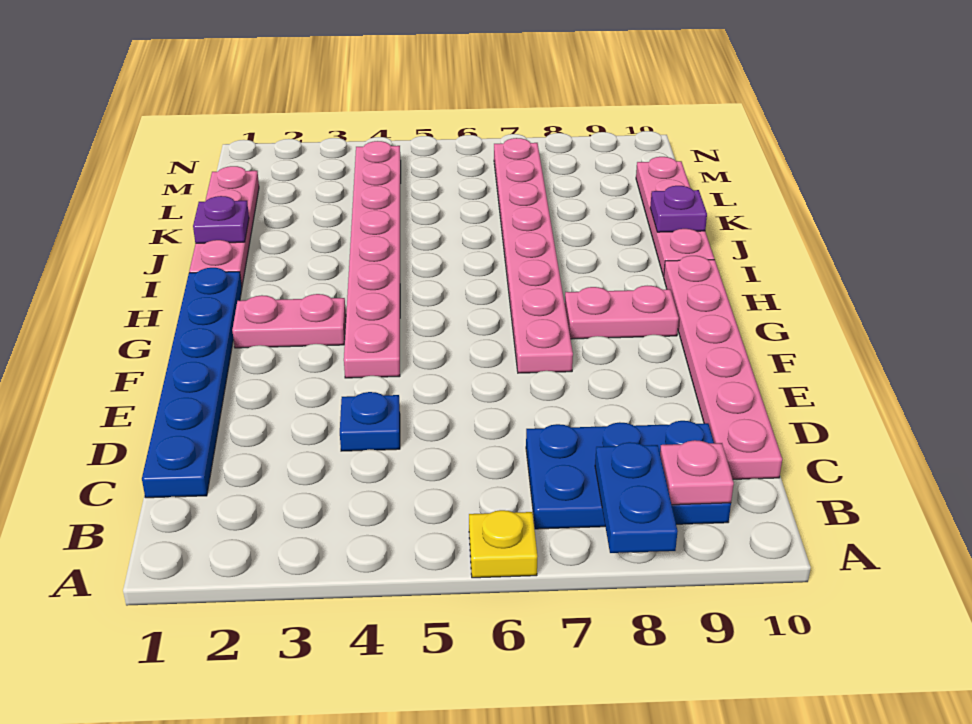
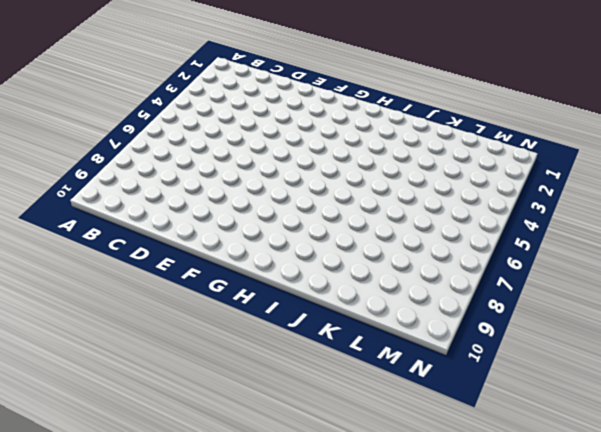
none -> yellow plate A6 level 1
none -> blue plate B7:C9 level 1
none -> blue plate C1:H1 level 1

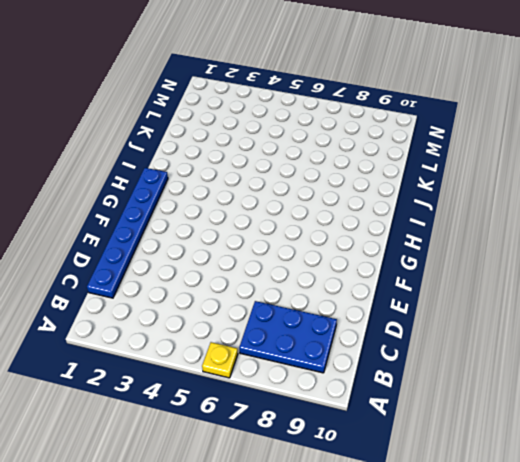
none -> pink plate C10:H10 level 1
none -> blue plate D4 level 1
none -> pink plate F4:M4 level 1

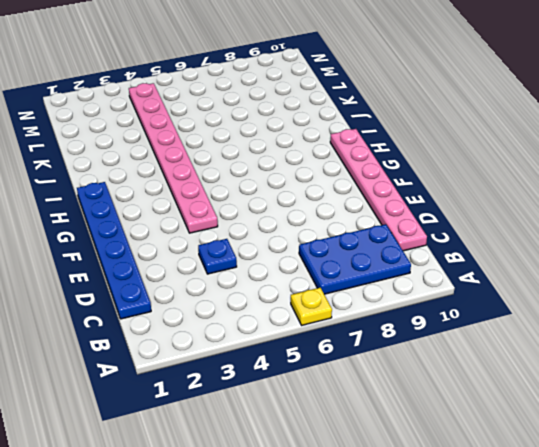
none -> pink plate F7:M7 level 1
none -> pink plate G2:G3 level 1
none -> pink plate G8:G9 level 1

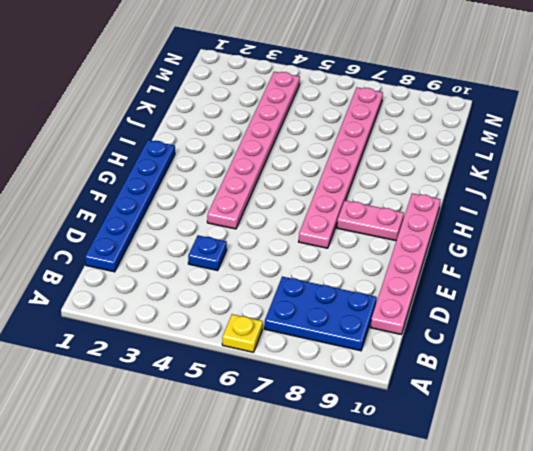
none -> pink plate G2:G3 level 1
none -> pink plate I1:L1 level 1
none -> pink plate I10:L10 level 1

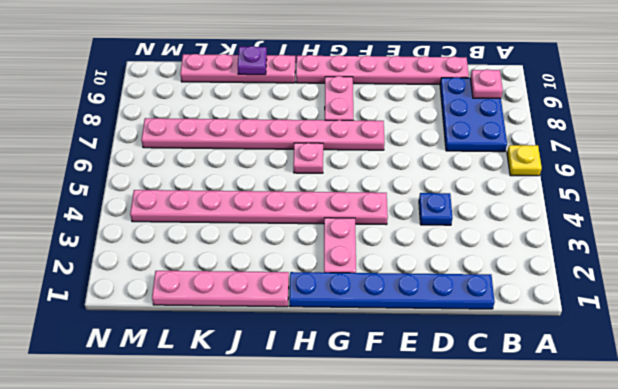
pink plate H6 level 1 -> none
none -> blue plate A8:B8 level 2
none -> purple plate J1 level 2

